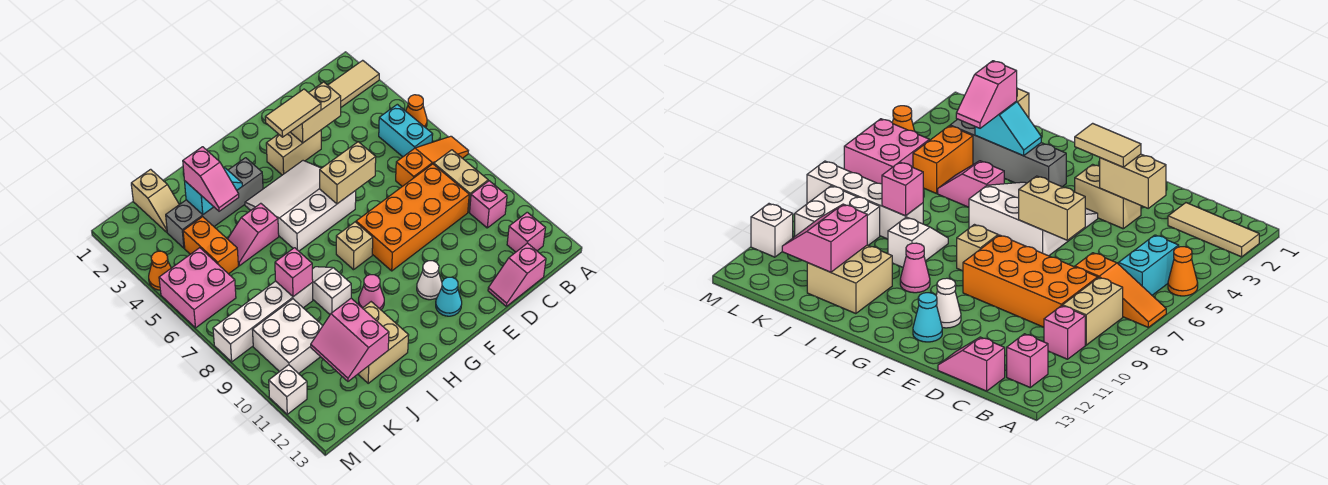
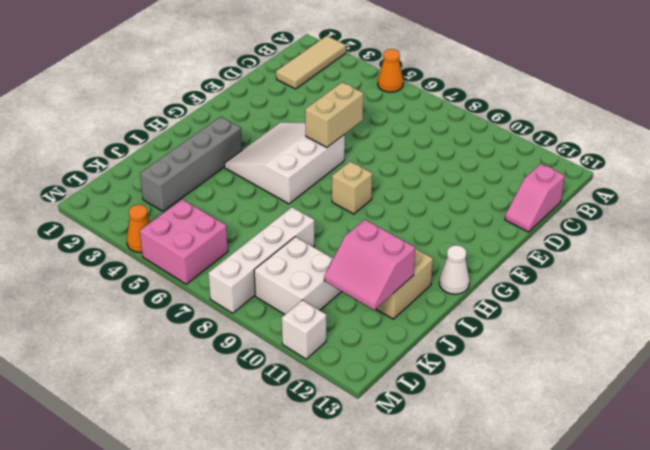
white cone H13 level 1 -> white cone F11 level 1
none -> orange slope A7:C7 level 1 top C
none -> cyan brick B5:B6 level 1
none -> tan brick B8:B9 level 1
none -> pink brick B10 level 1

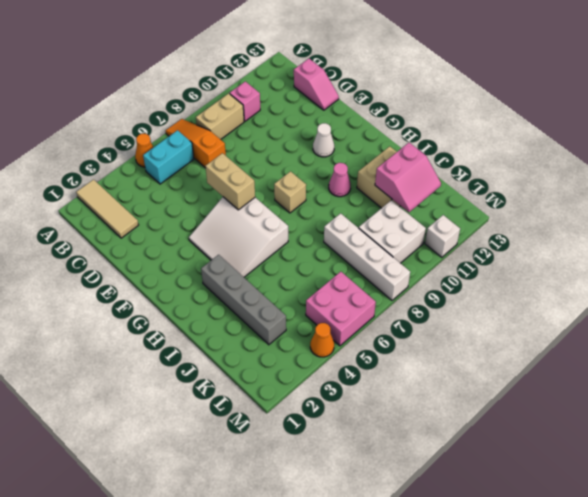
none -> pink brick B12 level 1
none -> orange brick C8:F9 level 1
none -> tan brick E3:F3 level 1
none -> cyan cone F12 level 1

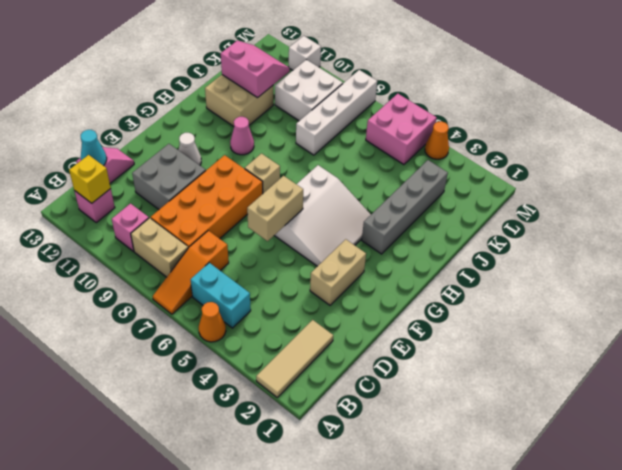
yellow brick B12 level 2 -> none
cyan cone C13 level 2 -> cyan cone F12 level 1
grey brick D10:E11 level 1 -> none
none -> pink slope I5:J5 level 1 top I
none -> white slope I8:I9 level 1 top 9
none -> tan slope K1:K2 level 1 top 1
none -> orange brick K4:K5 level 1

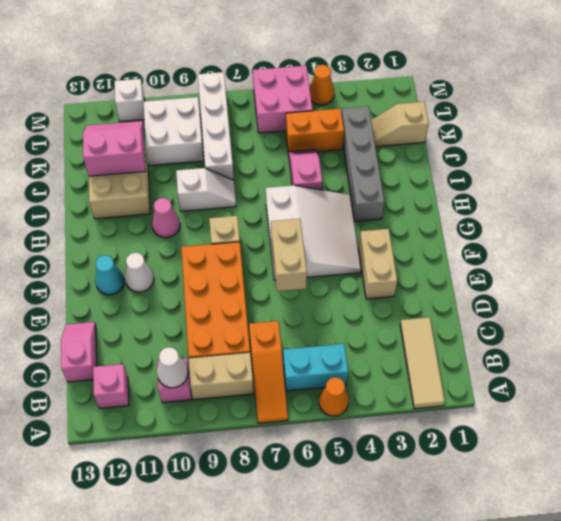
white cone B10 level 2 -> none
none -> tan brick D3:E3 level 2
none -> cyan slope I3:J3 level 2 top J
none -> pink brick J8 level 2
none -> tan tile E3:F3 level 3

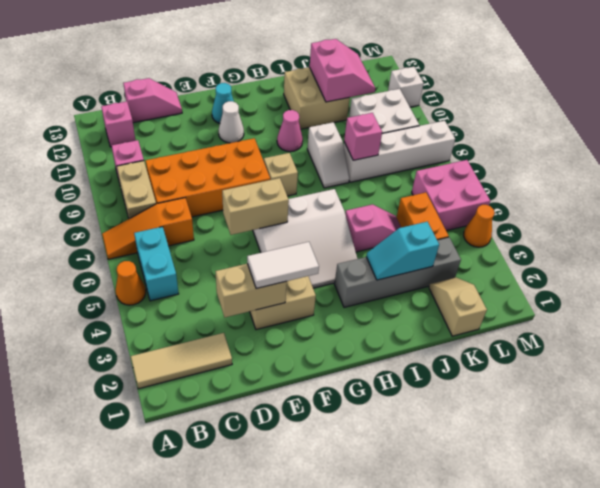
white tile E3:F3 level 3 -> tan tile E3:F3 level 3
none -> pink slope J3:J4 level 3 top 3

